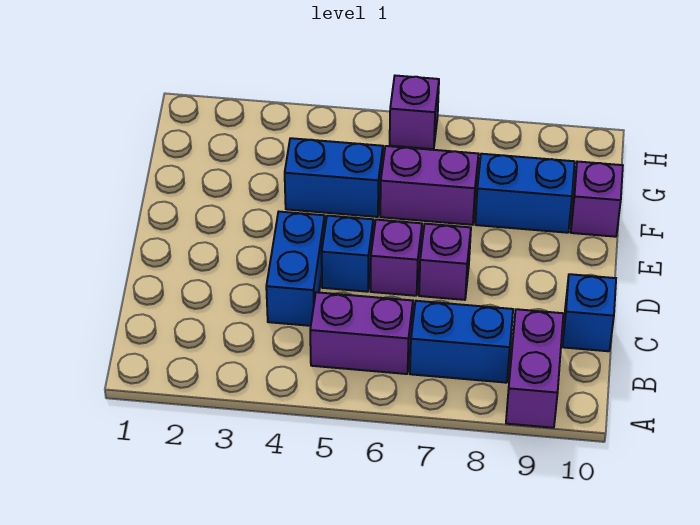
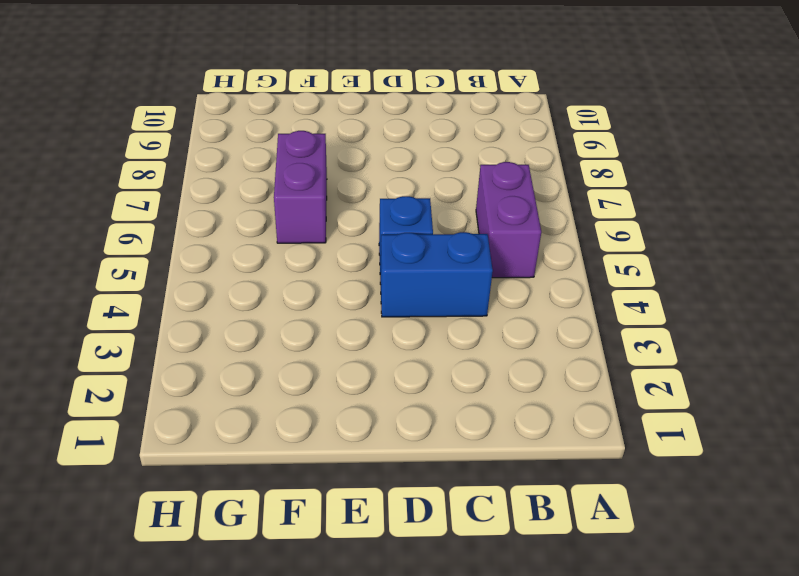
none -> purple brick A9:B9 level 1
none -> blue brick B7:B8 level 1
none -> blue brick C10 level 1

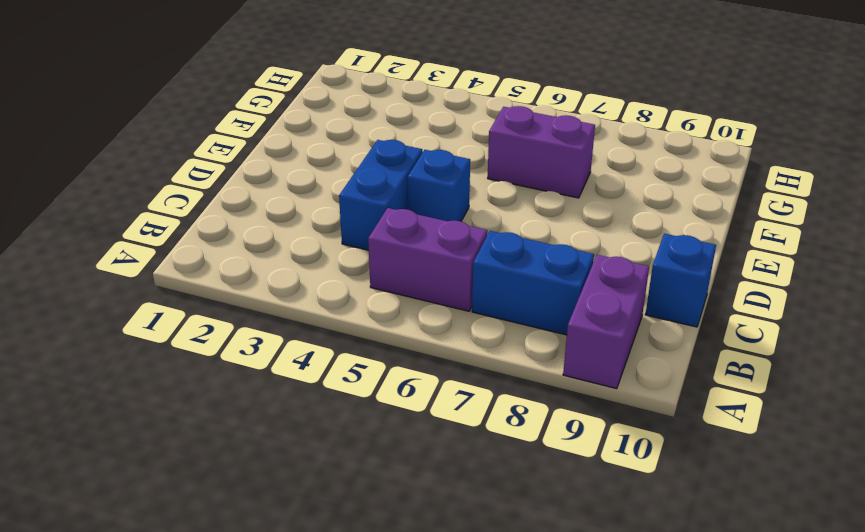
none -> purple brick D6 level 1
none -> purple brick D7 level 1
none -> blue brick F4:F5 level 1

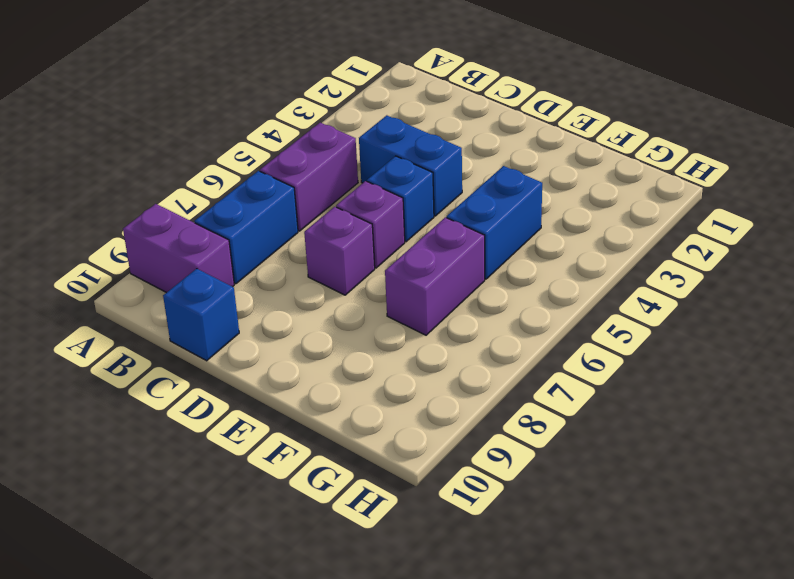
none -> blue brick F8:F9 level 1
none -> purple brick F10 level 1
none -> purple brick H6 level 1

